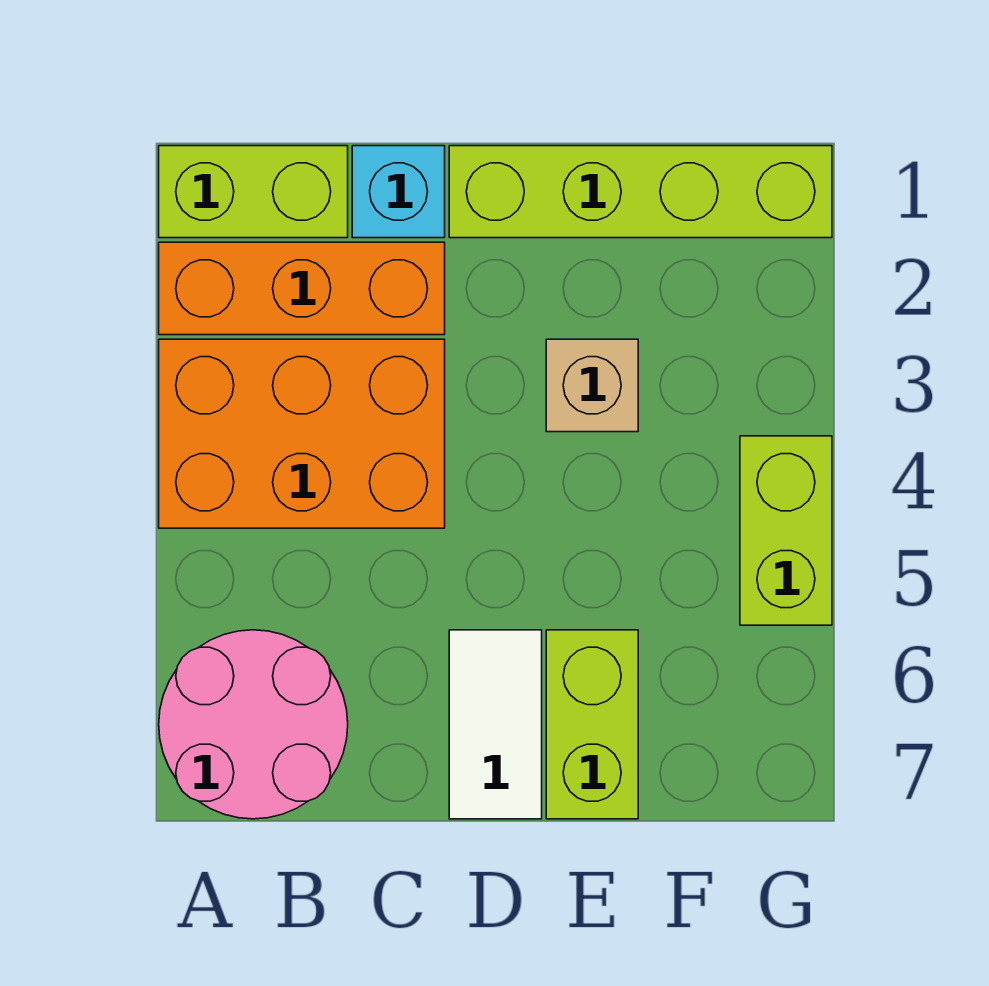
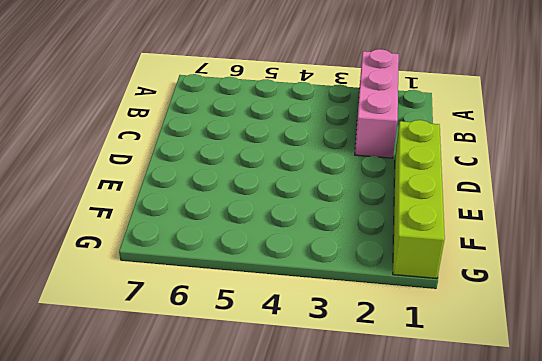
pink brick A2:C2 level 1 -> orange brick A2:C2 level 1
none -> lime brick A1:B1 level 1
none -> orange brick A3:C4 level 1

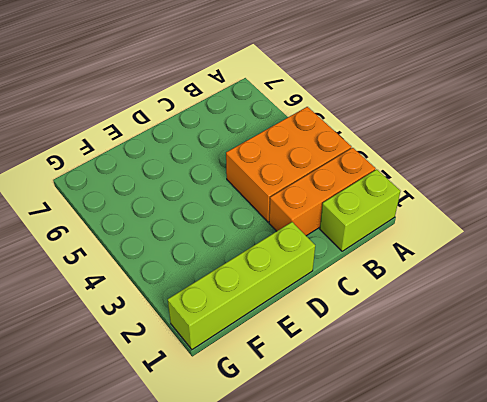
none -> pink round brick A6:B7 level 1
none -> cyan brick C1 level 1

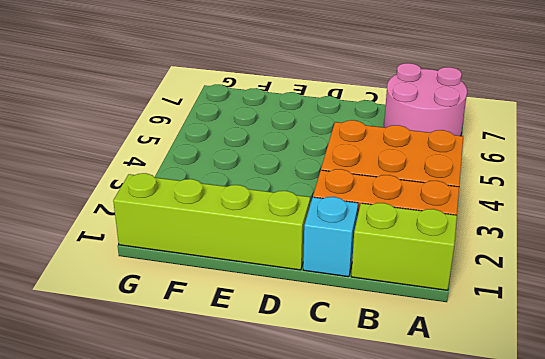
none -> white tile D6:D7 level 1
none -> tan brick E3 level 1

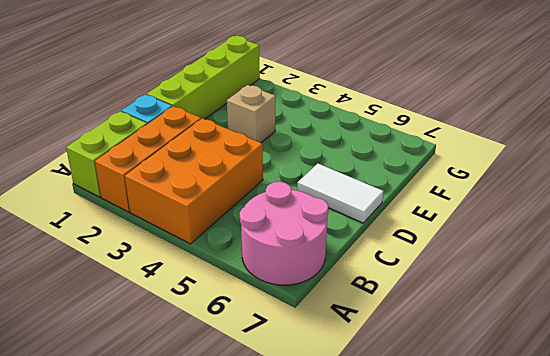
none -> lime brick E6:E7 level 1
none -> lime brick G4:G5 level 1

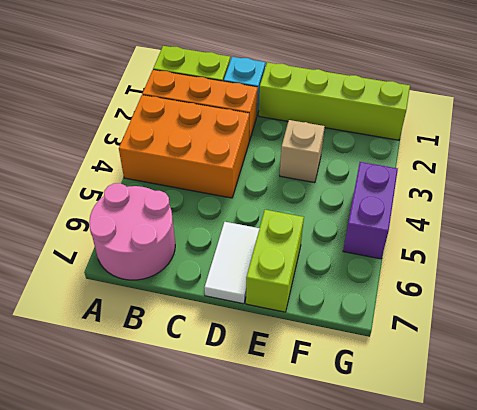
purple brick G4:G5 level 1 -> lime brick G4:G5 level 1

